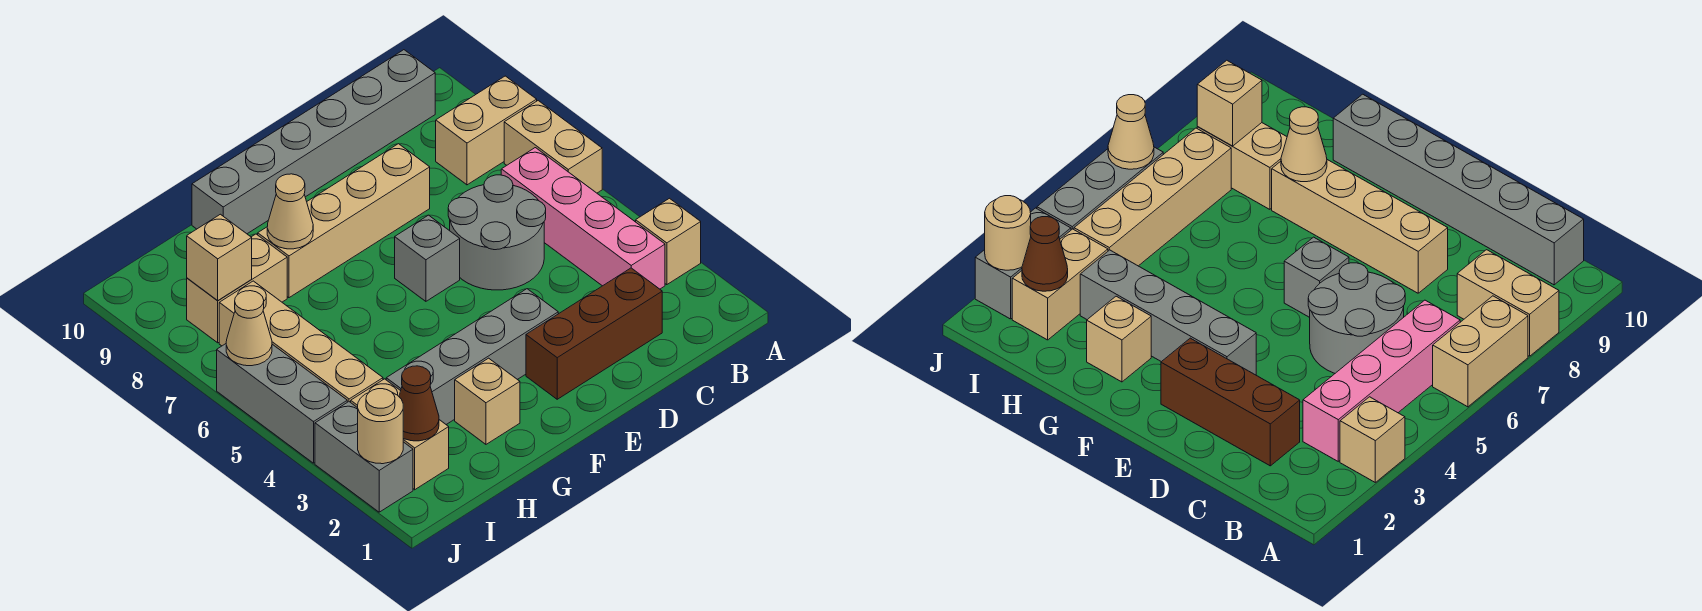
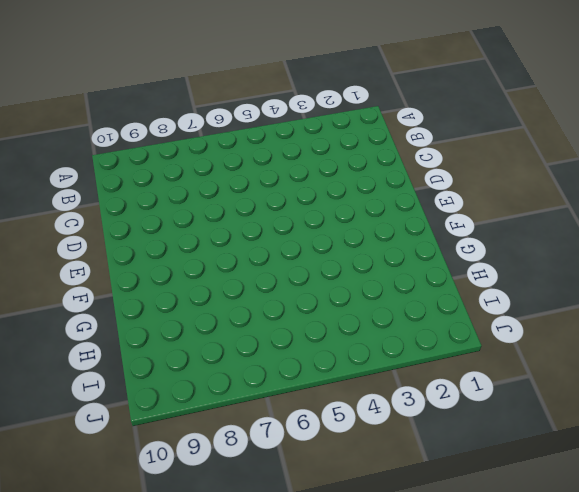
none -> tan brick A3 level 1
none -> tan brick A6:A7 level 1
none -> tan brick A8:B8 level 1

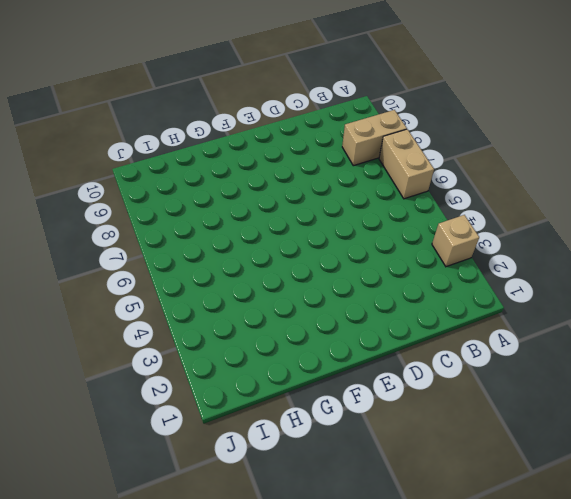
none -> pink brick B3:B6 level 1
none -> grey brick B10:G10 level 1
none -> brown brick C2:E2 level 1

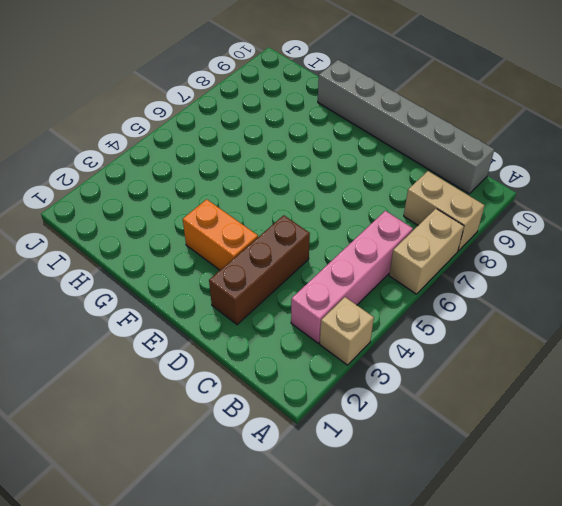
brown brick D2:D4 level 1 -> brown brick C2:E2 level 1
orange brick E3:F3 level 1 -> grey brick E3:H3 level 1
none -> grey round brick C5:D6 level 1
none -> tan brick D8:G8 level 1
none -> grey brick E6 level 1

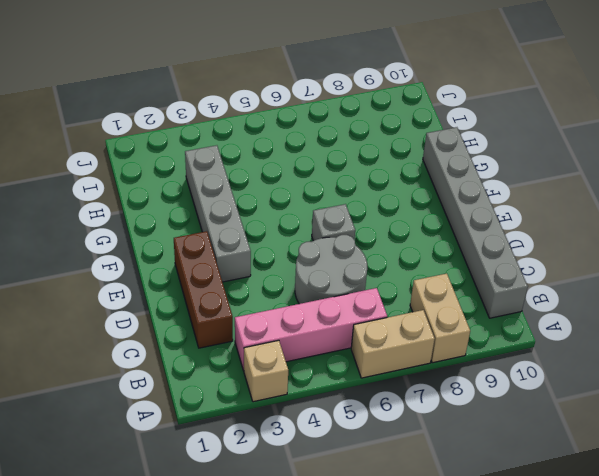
none -> tan brick D8:G8 level 1
none -> tan brick G2 level 1
none -> tan brick H8:I8 level 1

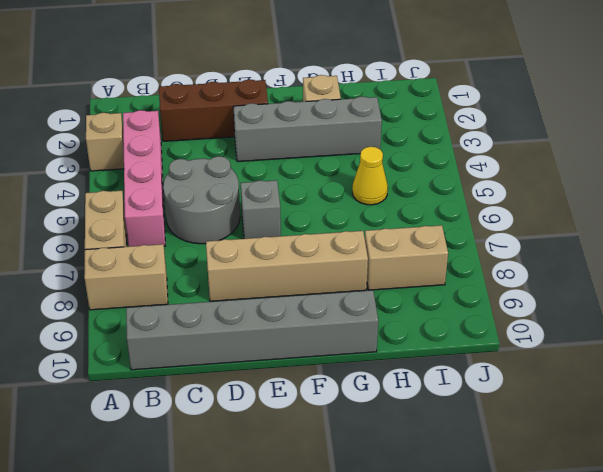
yellow cone H5 level 1 -> none
none -> tan brick I2:I3 level 1
none -> tan brick I4:I7 level 1
none -> grey brick J2:J3 level 1

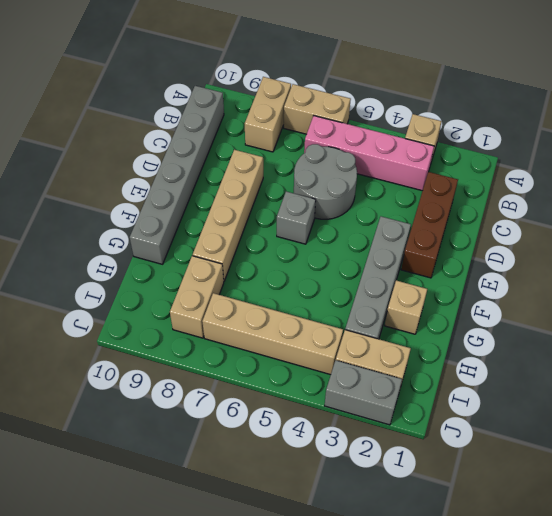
none -> grey brick J4:J6 level 1
none -> tan cone G8 level 2
none -> brown cone I2 level 2

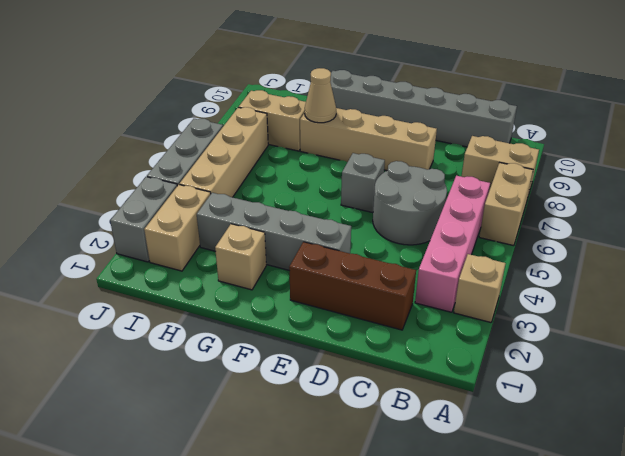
none -> brown cone I2 level 2
none -> tan brick I8 level 2
none -> tan round brick J2 level 2

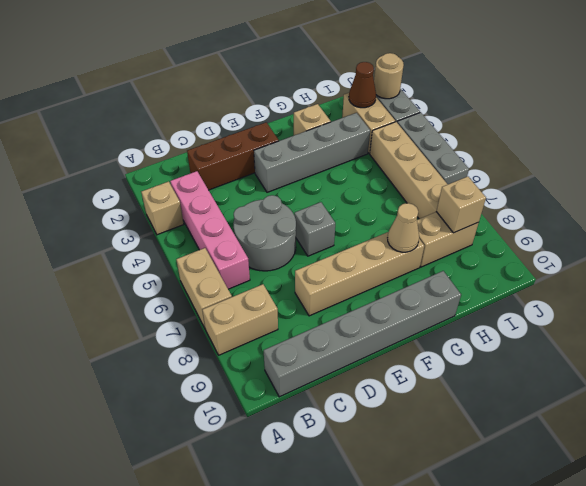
none -> tan cone J6 level 2

